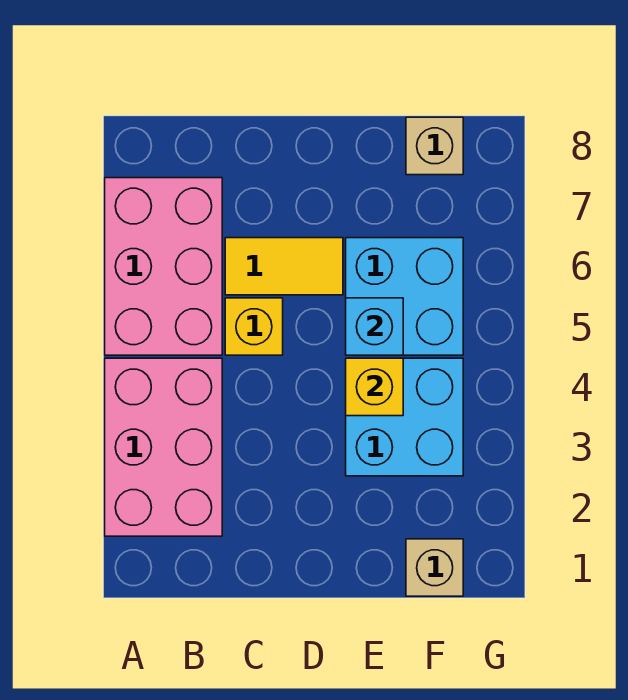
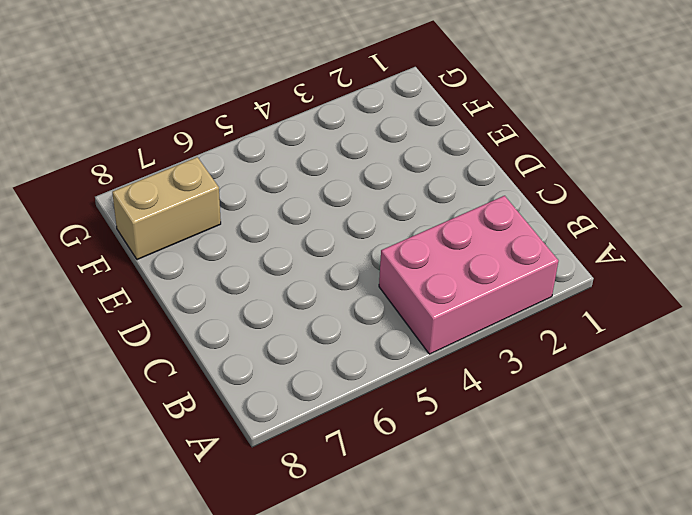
tan brick F7:F8 level 1 -> tan brick F8 level 1
none -> pink brick A5:B7 level 1
none -> yellow brick C5 level 1

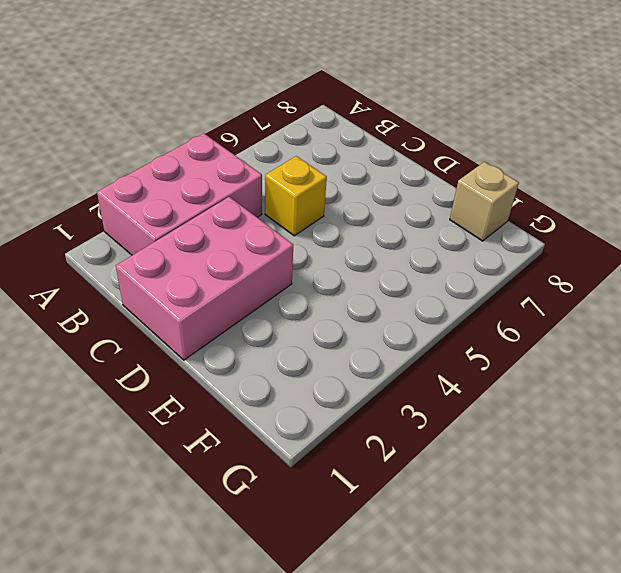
pink brick C1:D3 level 1 -> pink brick A5:B7 level 1
none -> yellow tile C6:D6 level 1
none -> cyan brick E3:F4 level 1

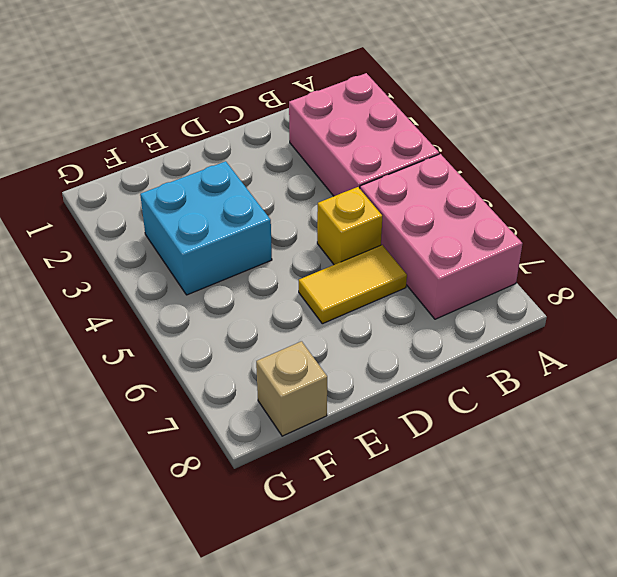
none -> cyan brick E5:F6 level 1
none -> tan brick F1 level 1

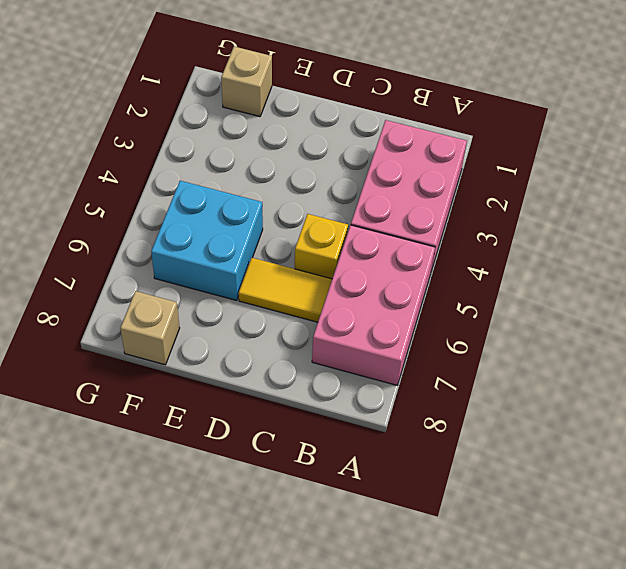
none -> cyan brick E3:F4 level 1
none -> yellow brick E4 level 2

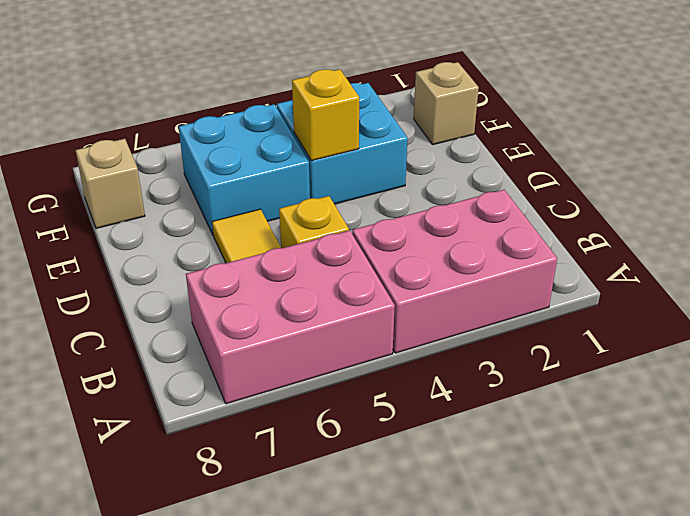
none -> cyan brick E5 level 2

